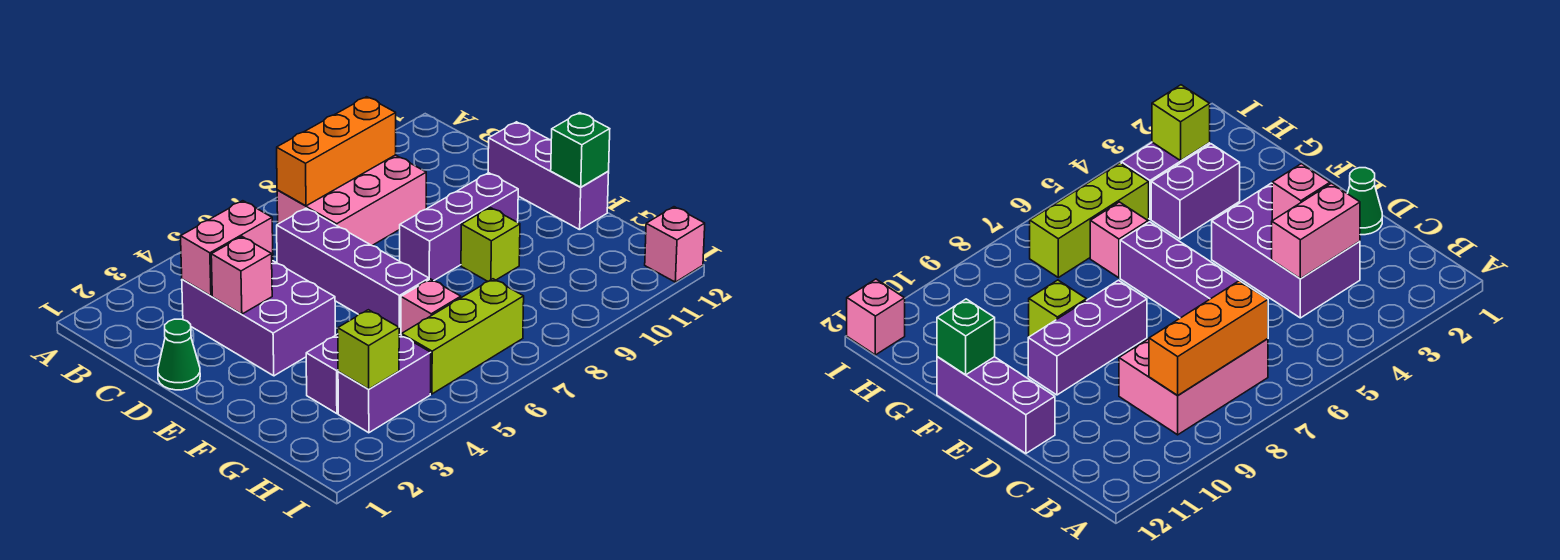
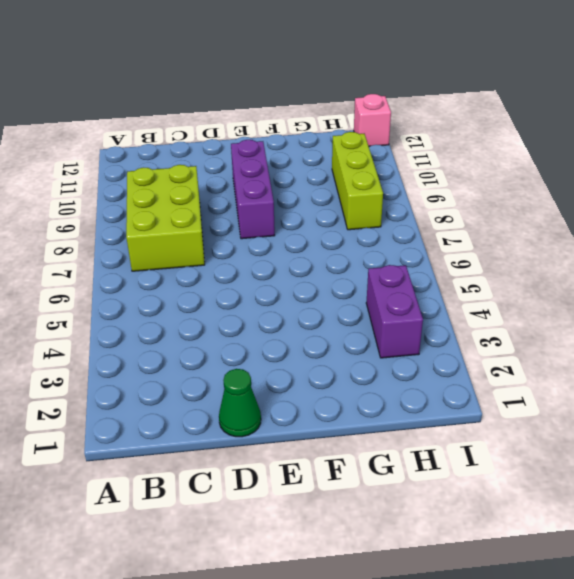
lime brick B7:C9 level 1 -> pink brick B7:C9 level 1
lime brick H8:H10 level 1 -> lime brick H5:H7 level 1
none -> purple brick C3:E4 level 1
none -> purple brick C6:F6 level 1
none -> purple brick D12:F12 level 1

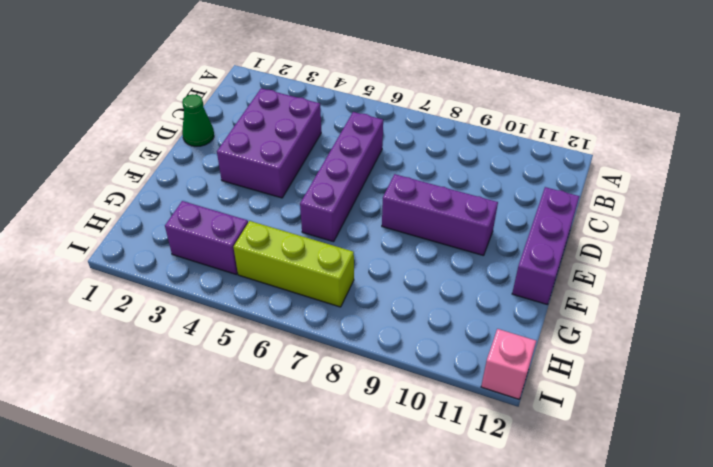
none -> pink brick B7:C9 level 1
none -> lime brick F9 level 1
none -> purple brick G3:G4 level 1

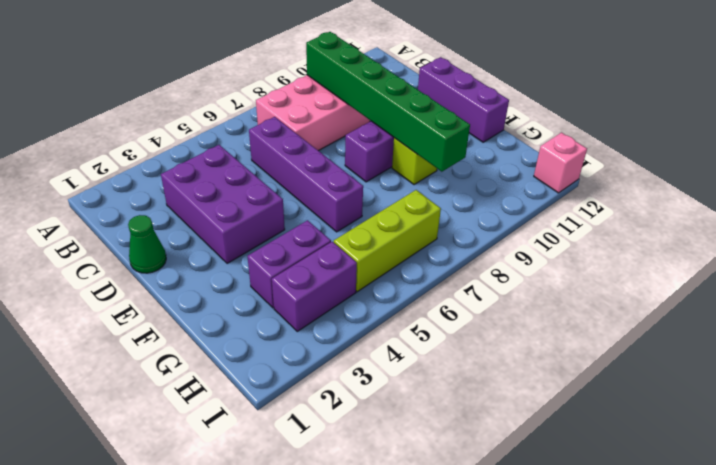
green brick B9:G9 level 2 -> orange brick B7:B9 level 2
none -> pink brick G6 level 1
none -> pink brick C3:C4 level 2
none -> pink brick D3 level 2

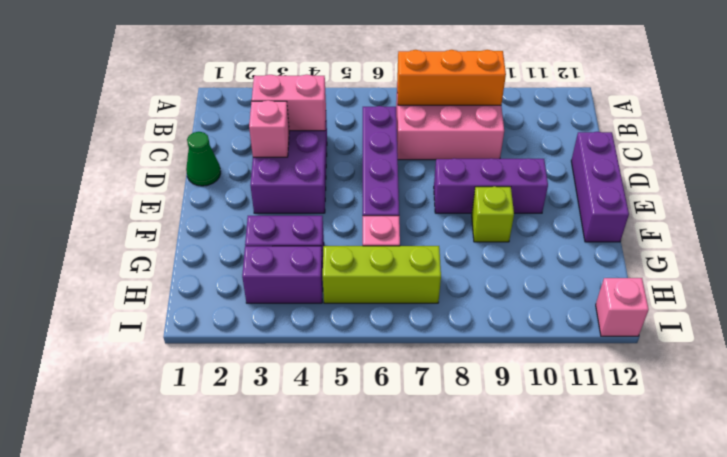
none -> green brick F12 level 2
none -> lime brick H3 level 2

